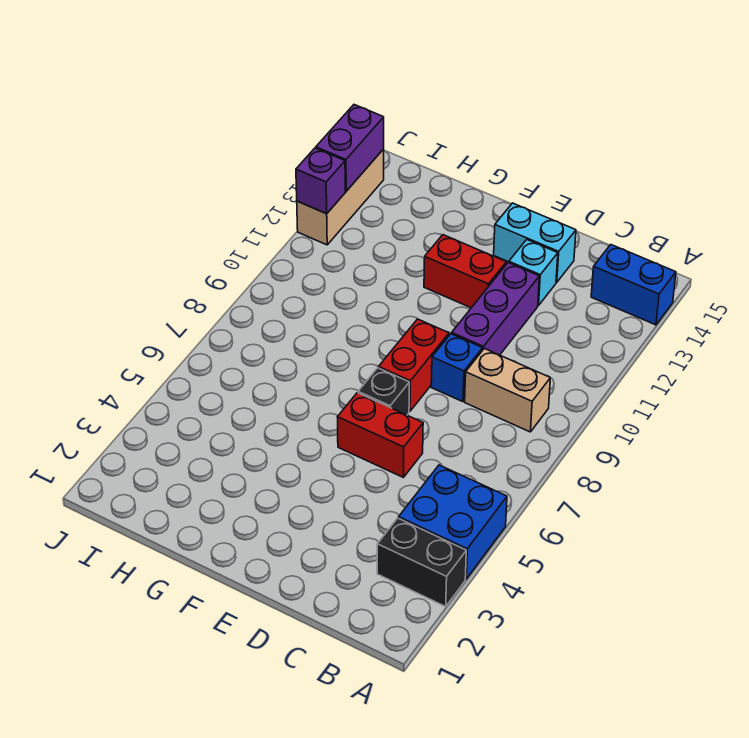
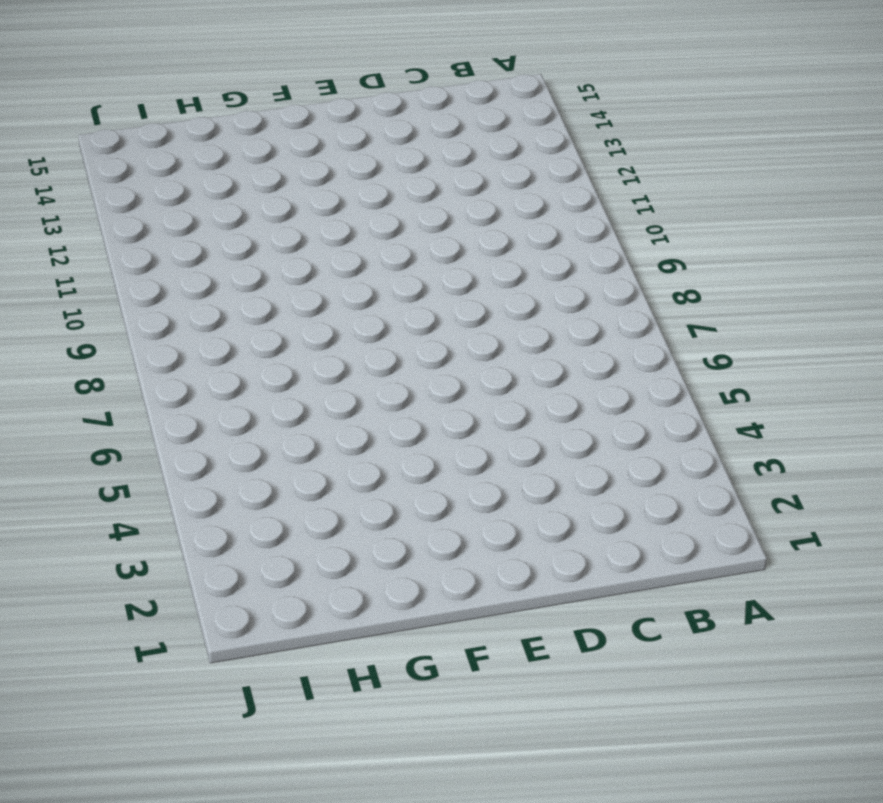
none -> black brick A3:B3 level 1
none -> blue brick A4:B5 level 1
none -> blue brick A14:B14 level 1

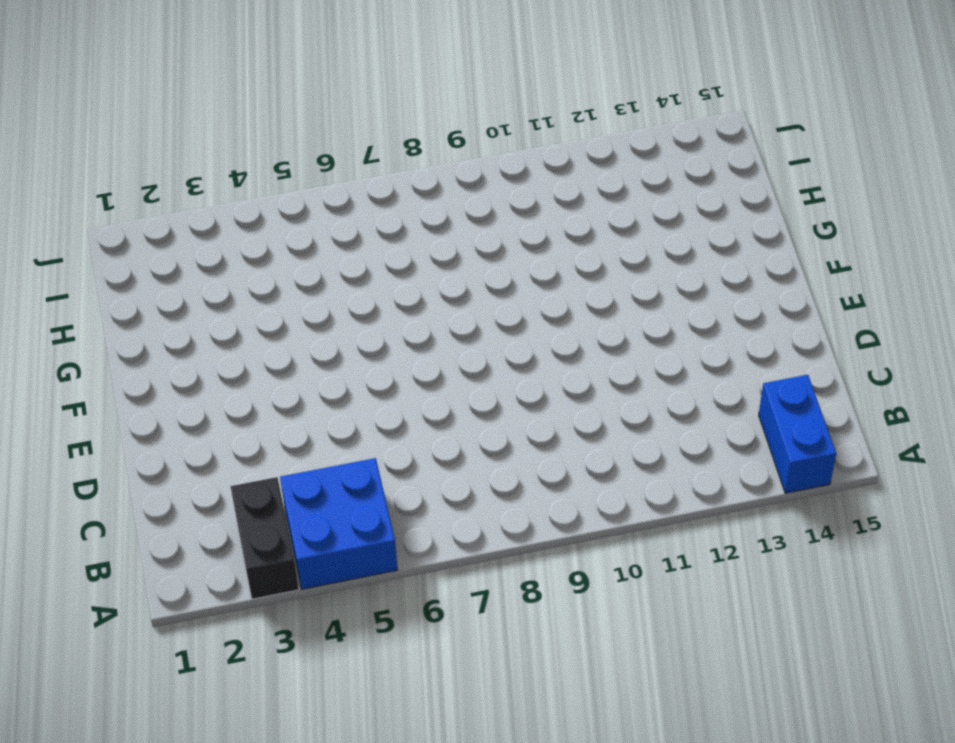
none -> tan brick B9:C9 level 1
none -> red brick D6:E6 level 1
none -> blue brick D9 level 1

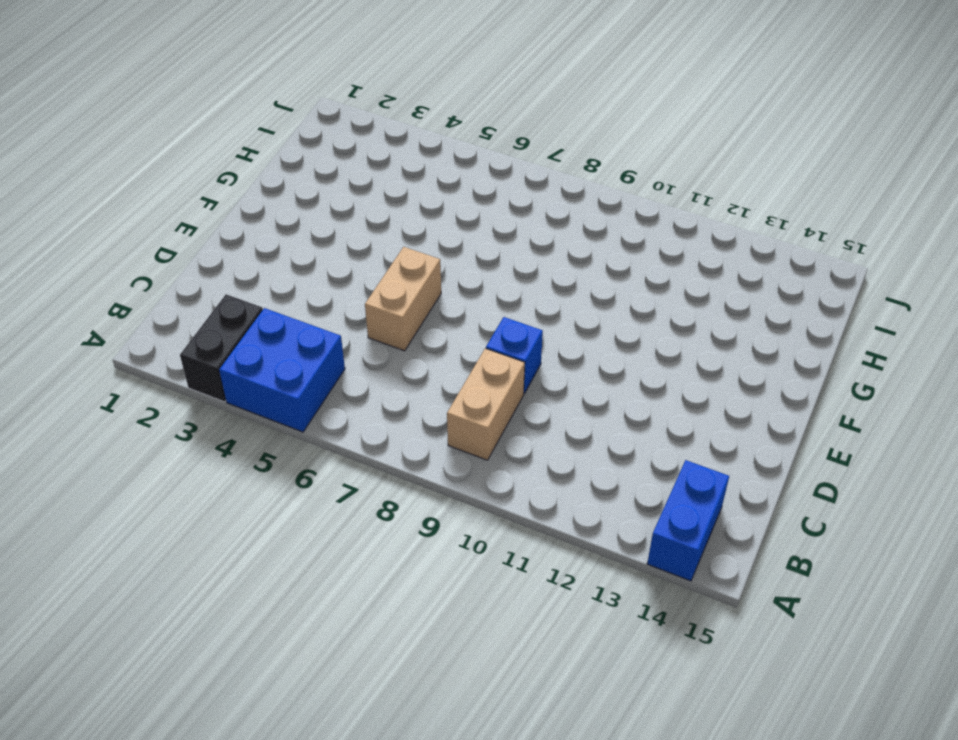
tan brick D6:E6 level 1 -> red brick D6:E6 level 1
none -> purple brick D10:D12 level 1
none -> cyan brick D13 level 1
none -> cyan brick D14:E14 level 1

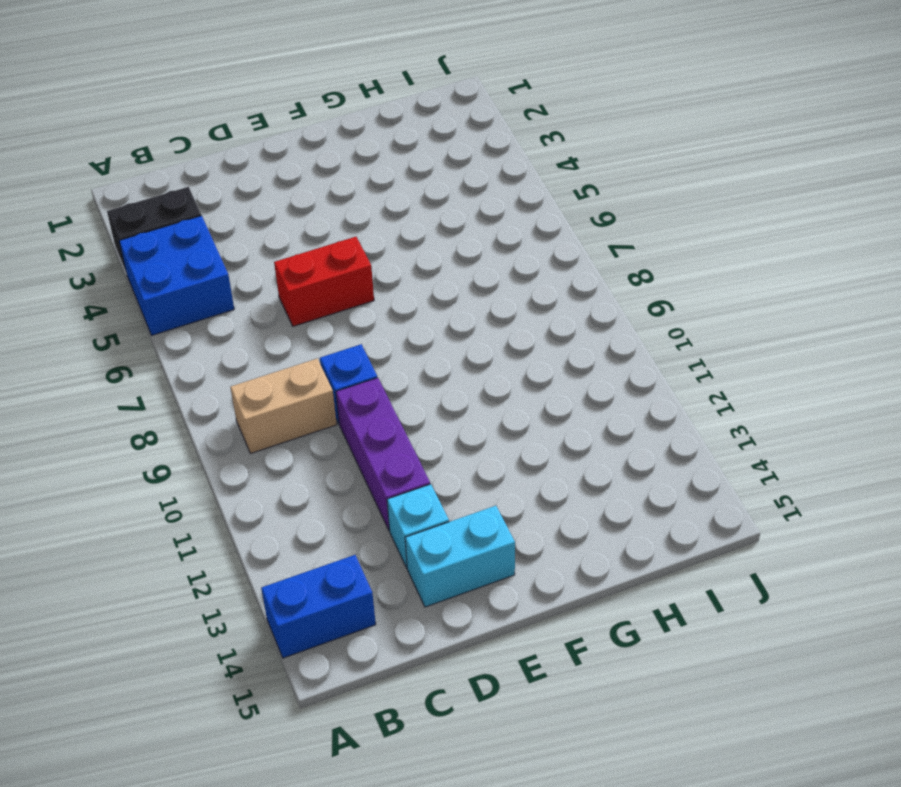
none -> black brick E7 level 1
none -> red brick E8:E9 level 1
none -> red brick E12:F12 level 1

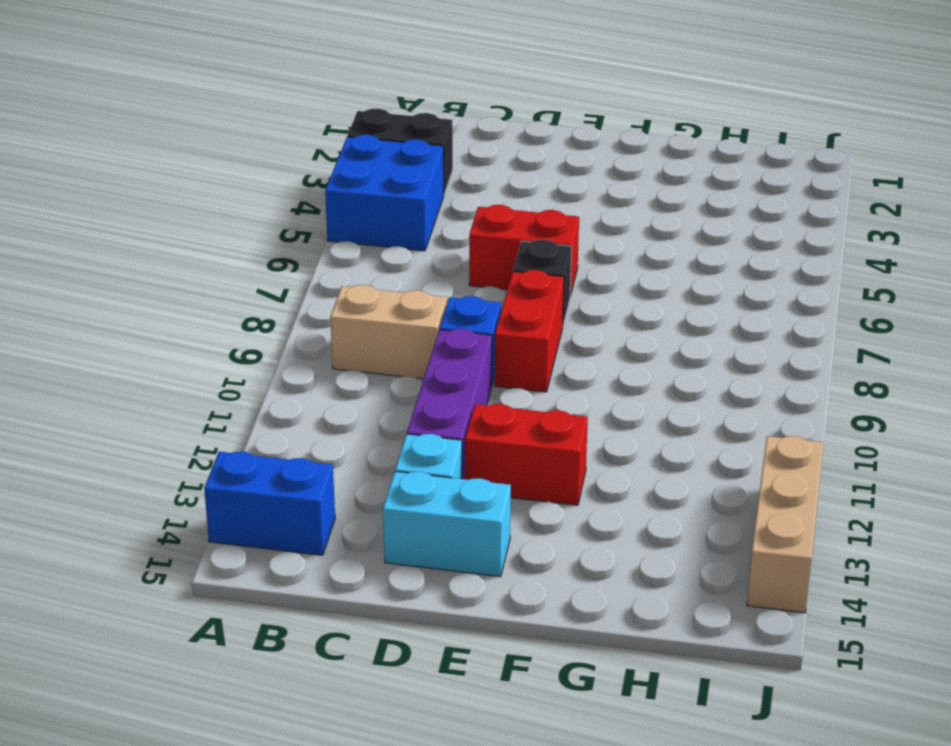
none -> purple brick J12 level 2
none -> purple brick J13:J14 level 2

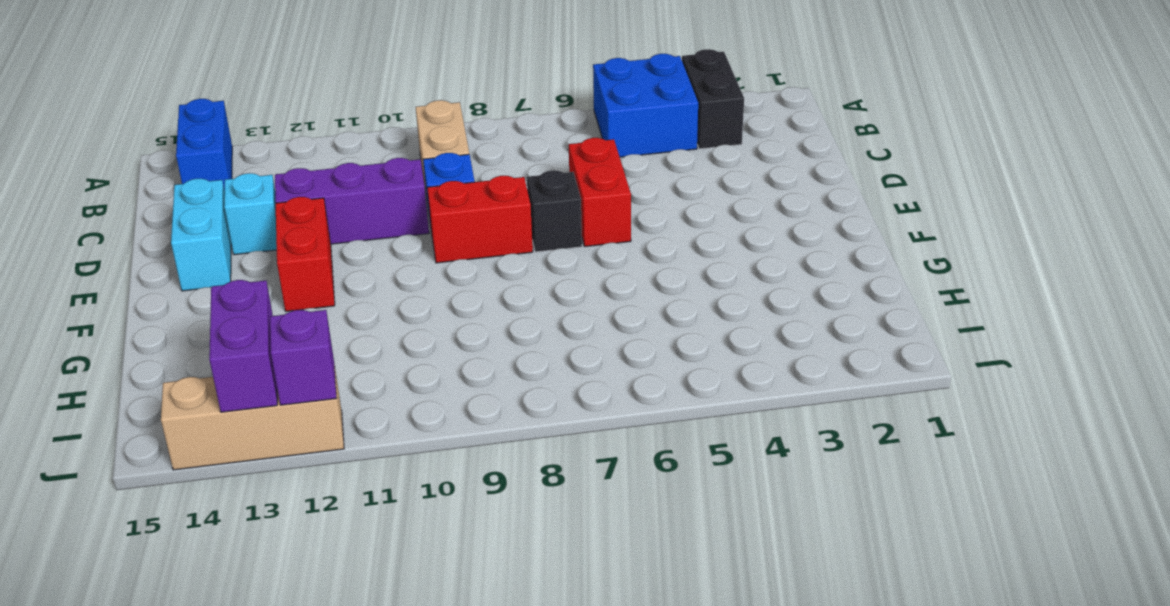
purple brick I13:J13 level 2 -> purple brick J13:J14 level 2

